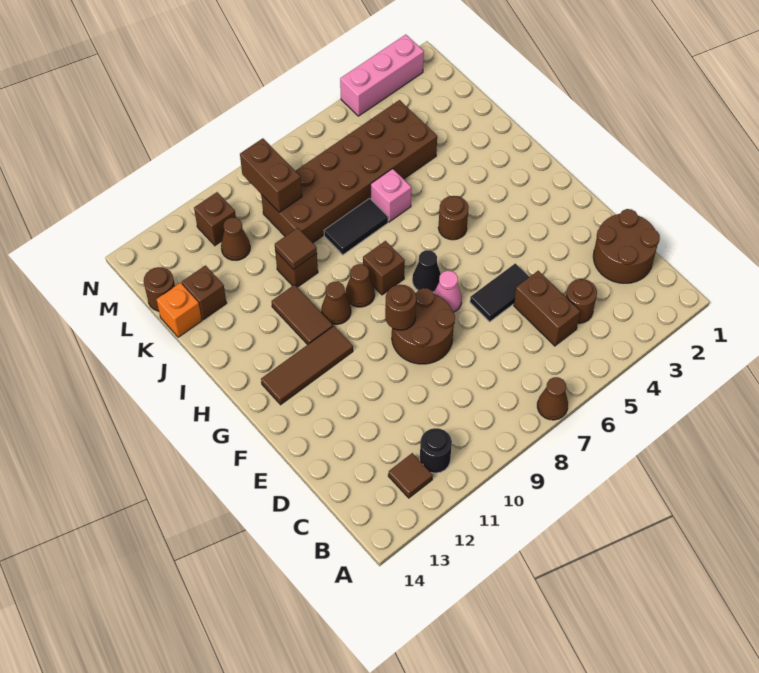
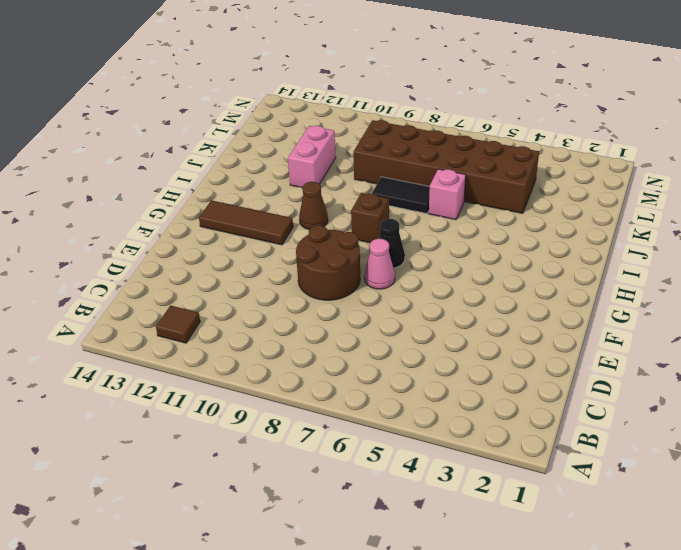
pink brick J11:K11 level 1 -> none
none -> brown cone A7 level 1
none -> black round brick B11 level 1
none -> brown round brick C1:D2 level 1

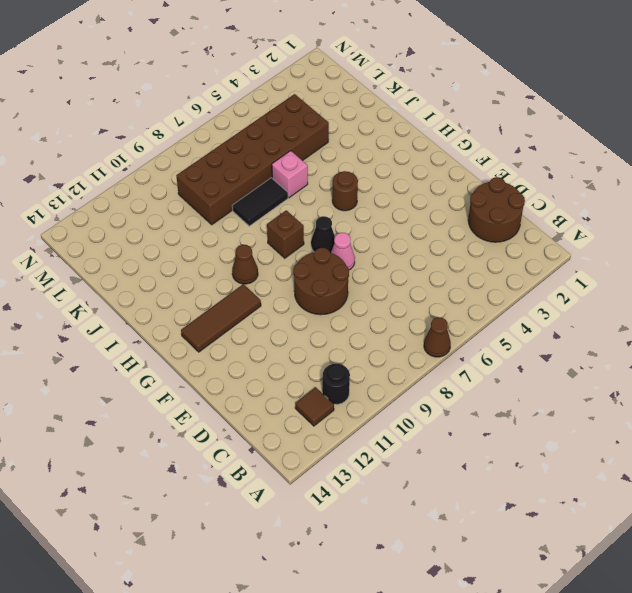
none -> brown round brick C4 level 1
none -> brown brick C5:D5 level 1
none -> black tile E5:E6 level 1

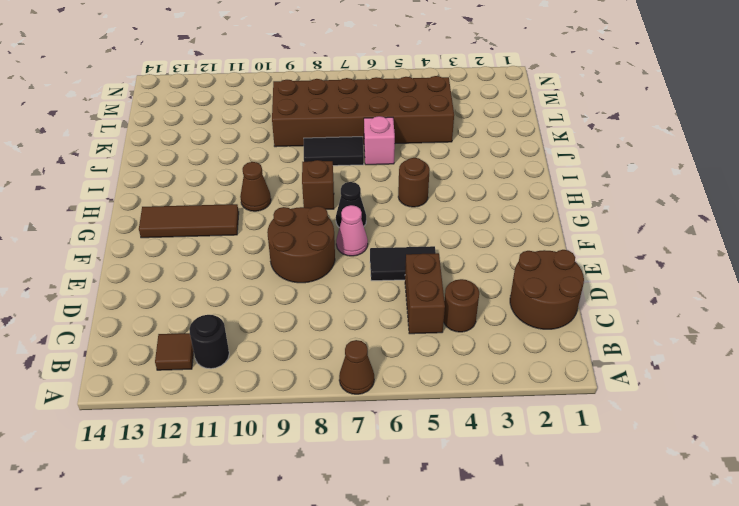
none -> brown cone H9 level 1
none -> brown tile H11:I11 level 1
none -> brown brick J10 level 1

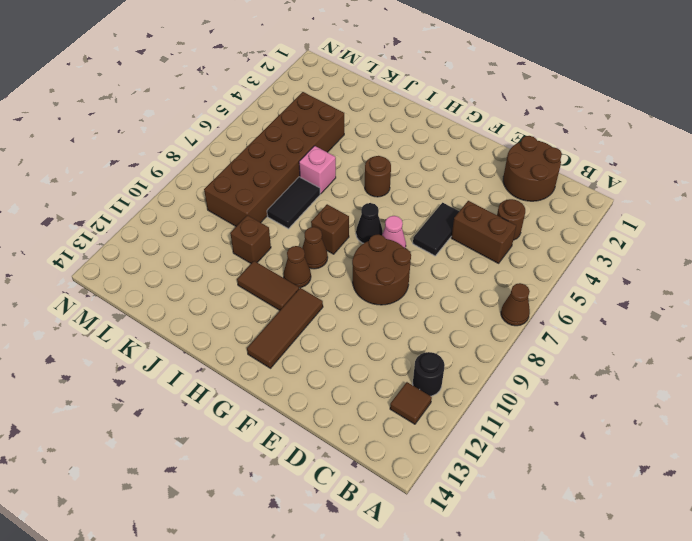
none -> brown brick K13 level 1
none -> orange brick K14 level 1
none -> brown cone L11 level 1

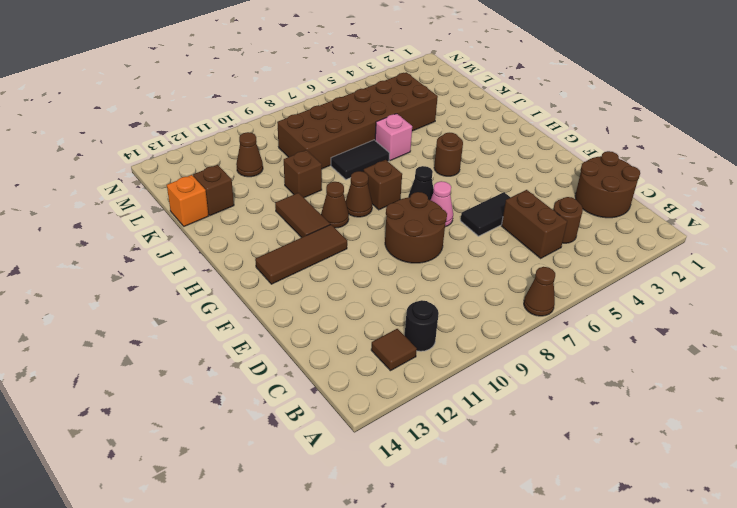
none -> brown round brick L14 level 1
none -> brown brick M11 level 1
none -> pink brick N2:N4 level 1

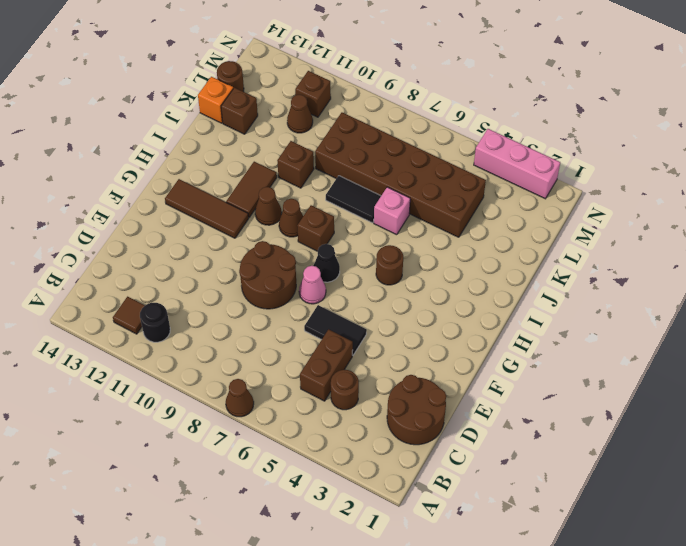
none -> brown round brick F9 level 2
none -> brown tile J10 level 2
none -> brown brick L9:M9 level 2

